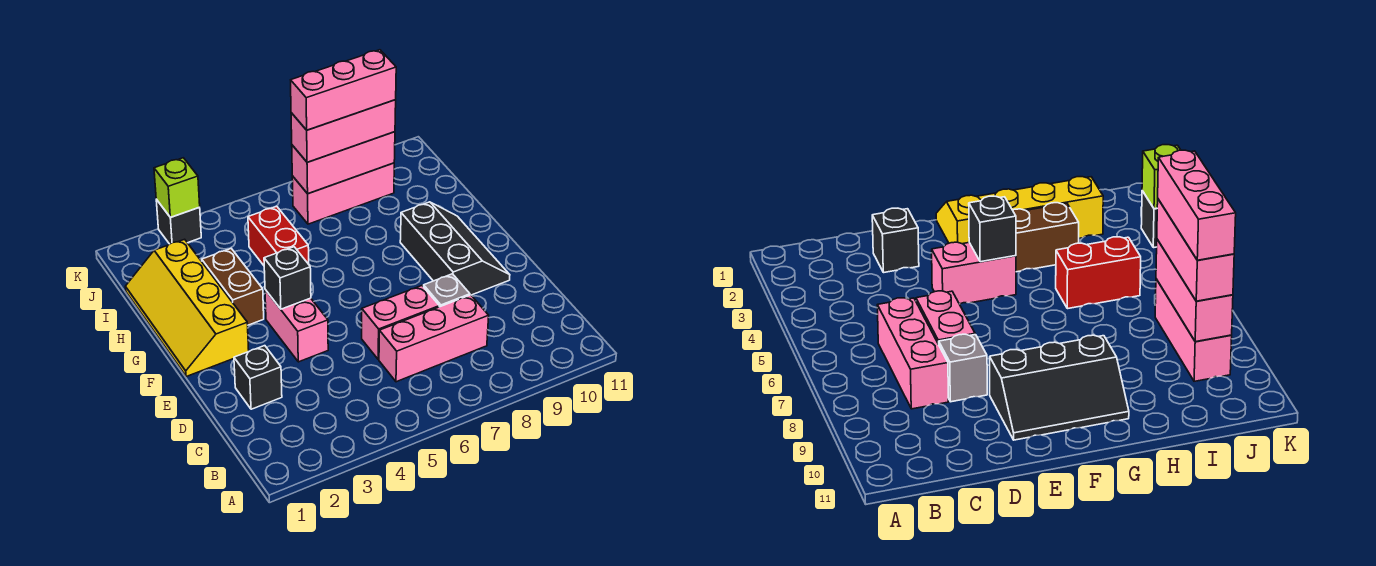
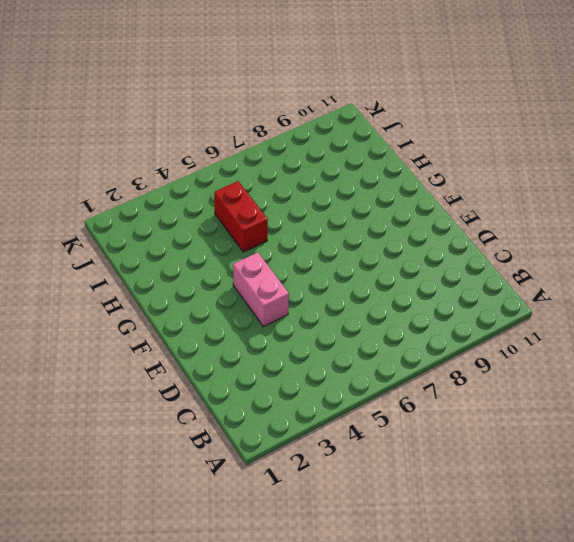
none -> pink brick C6:C8 level 1
none -> black brick D2 level 1
none -> pink brick D6:D7 level 1

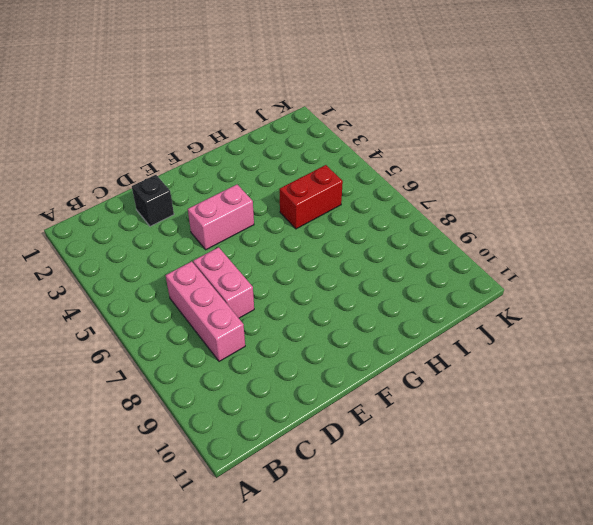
none -> grey brick D8 level 1
none -> black slope E9:G10 level 1 top 9
none -> yellow slope F1:I2 level 1 top 2

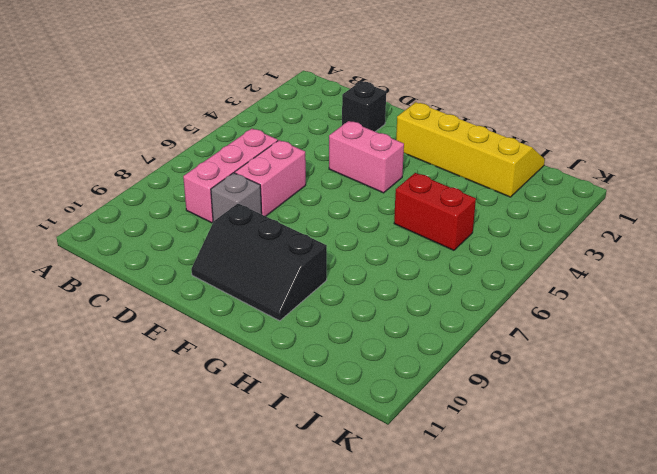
none -> brown brick G3:H3 level 1
none -> pink brick J7:J9 level 1
none -> black brick K3 level 1

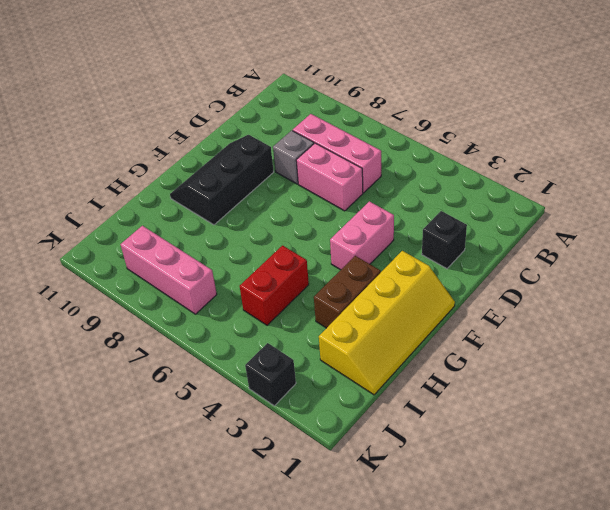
none -> black brick F4 level 2
none -> pink brick J7:J9 level 2
none -> lime brick K3 level 2

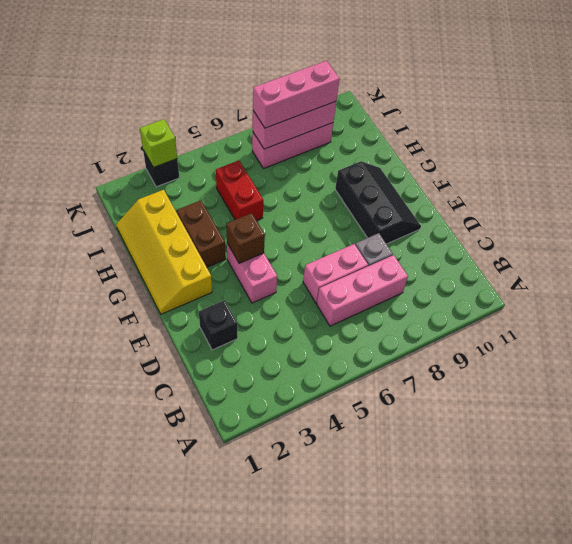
brown brick F4 level 2 -> black brick F4 level 2
none -> pink brick J7:J9 level 4

